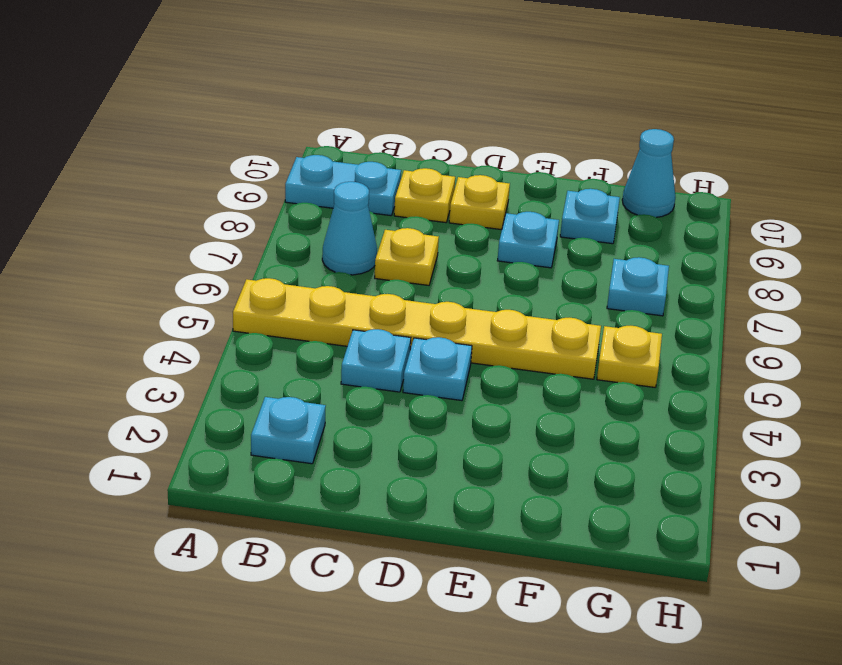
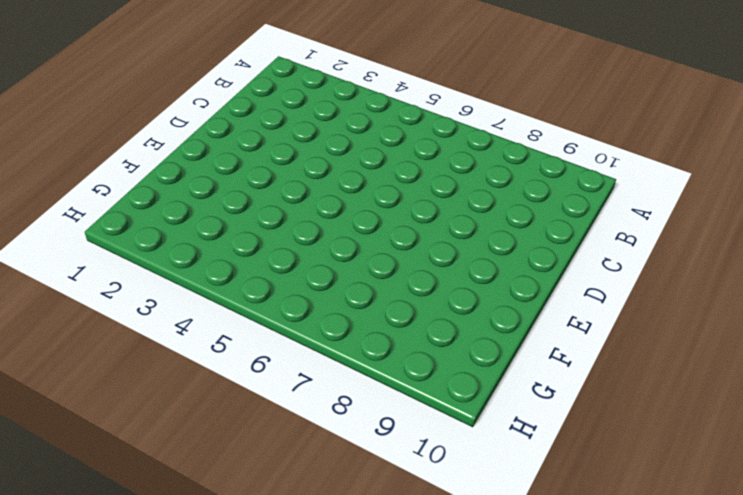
none -> yellow plate A5:F5 level 1
none -> cyan plate A9:B9 level 1
none -> cyan plate B2 level 1

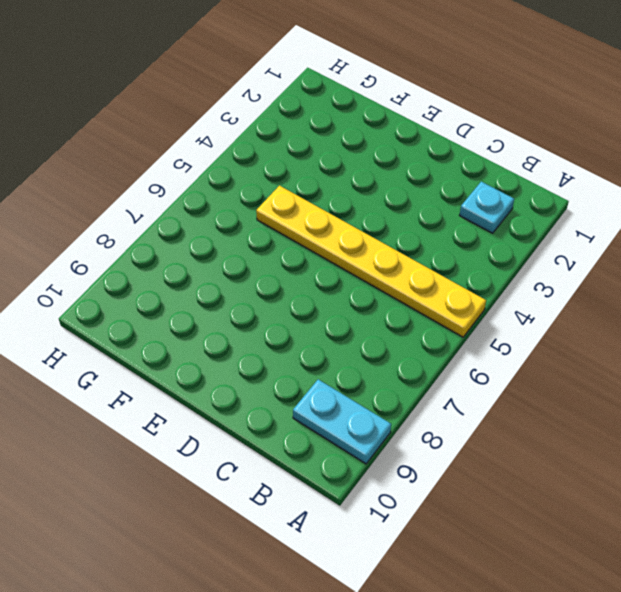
none -> cyan cone B7 level 1
none -> cyan plate C4 level 1
none -> yellow plate C7 level 1

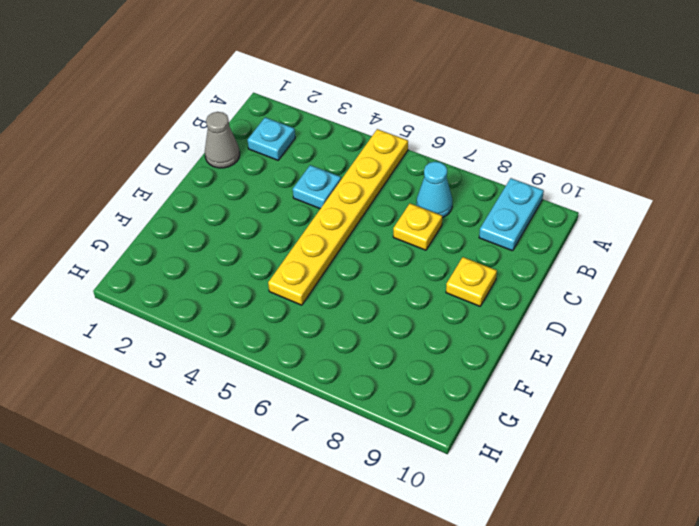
grey cone C1 level 1 -> none
none -> yellow plate C9 level 1
none -> cyan plate D4 level 1
none -> cyan plate E8 level 1

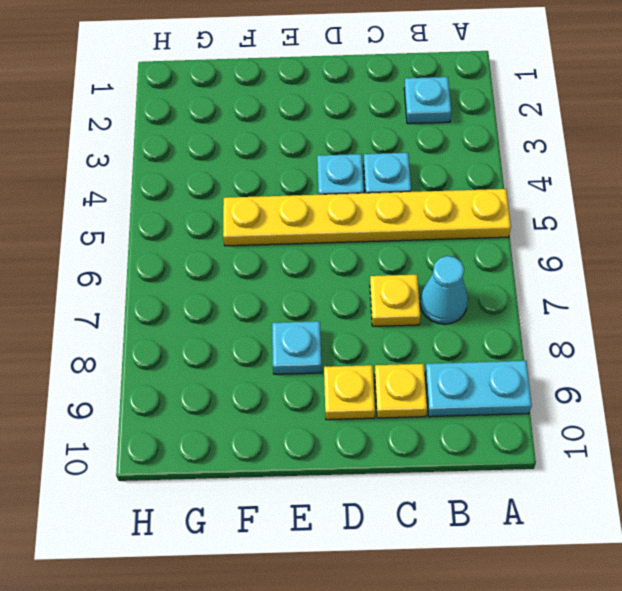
none -> cyan plate F9 level 1
none -> yellow plate G5 level 1
none -> cyan plate G7 level 1

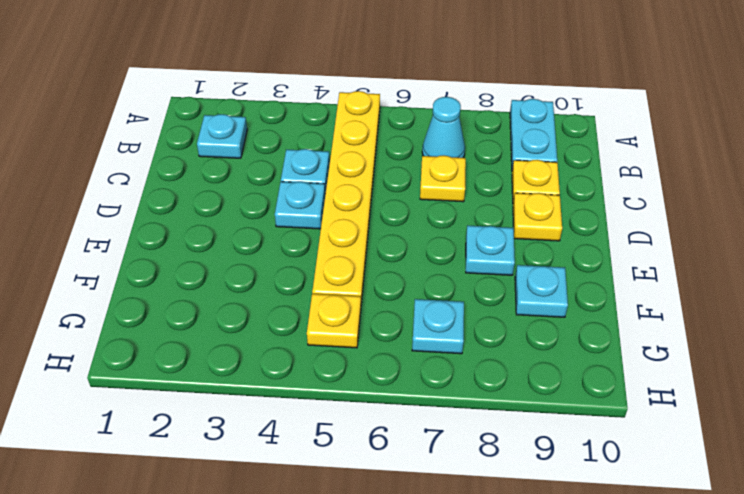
none -> cyan cone G10 level 1

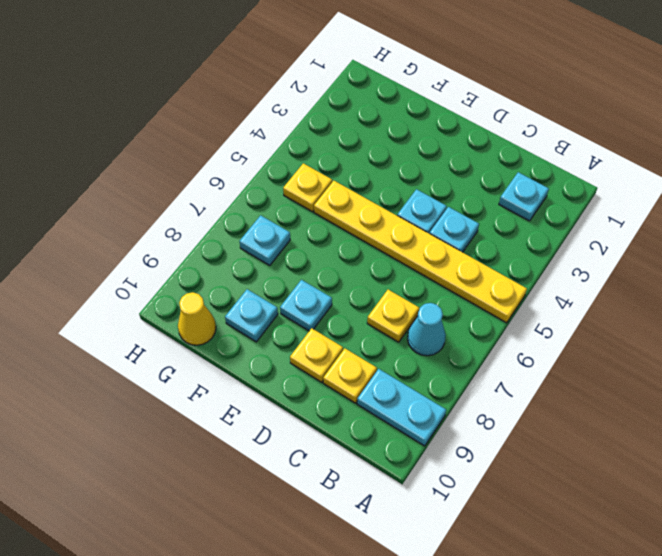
yellow cone G10 level 1 -> cyan cone G10 level 1

